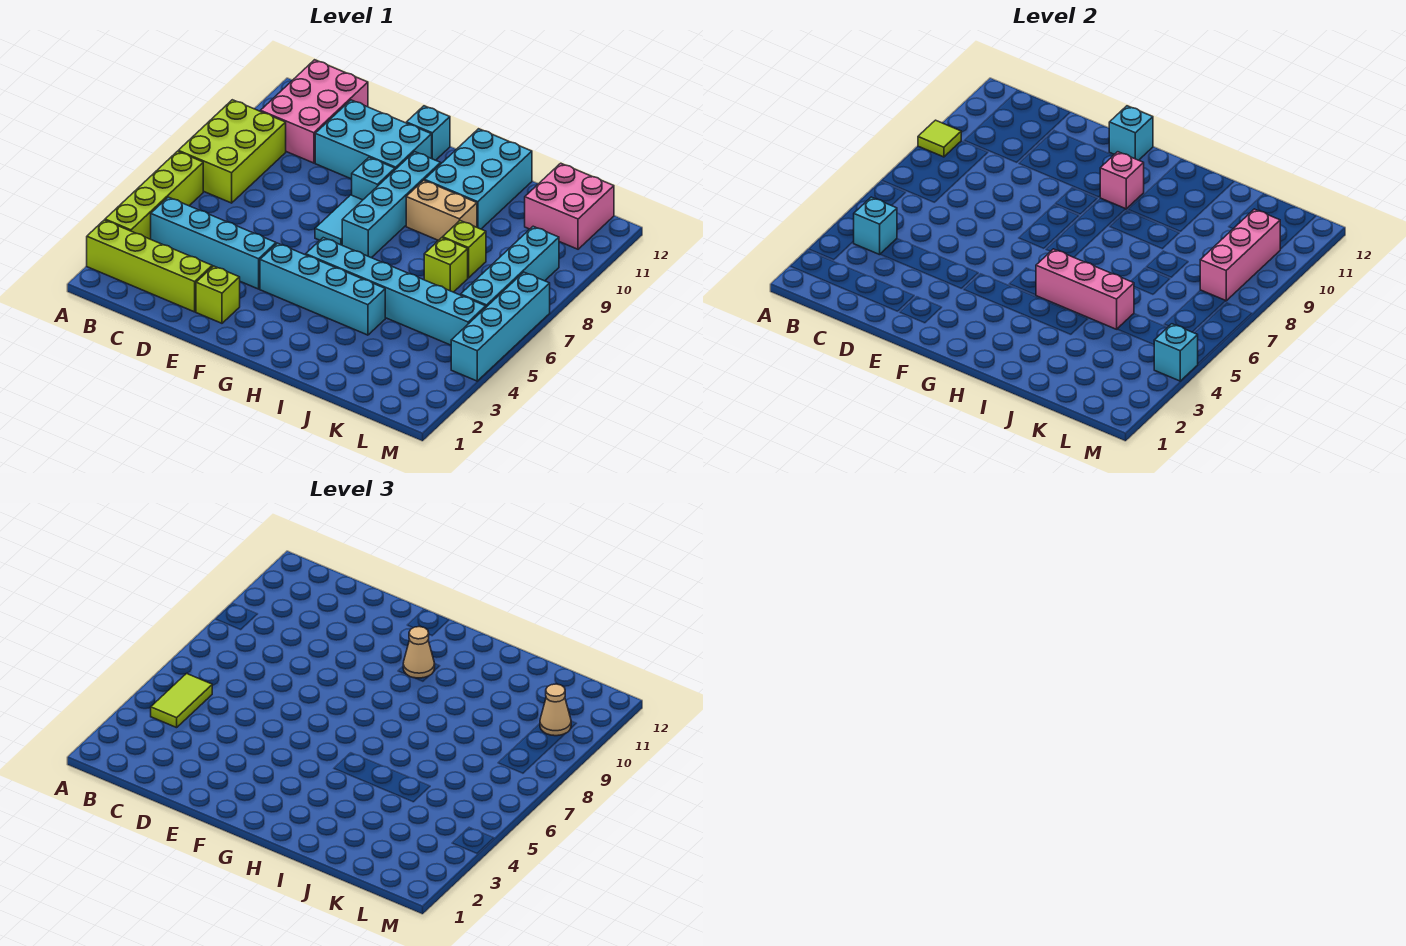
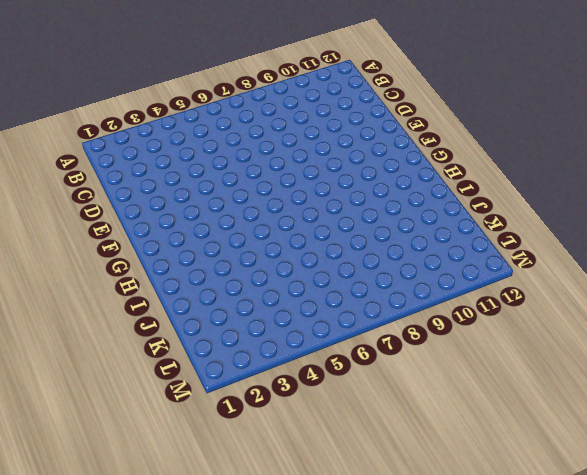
none -> lime brick A2:D2 level 1
none -> lime brick A3:A6 level 1
none -> lime brick A7:B9 level 1
none -> cyan brick B4:E4 level 1

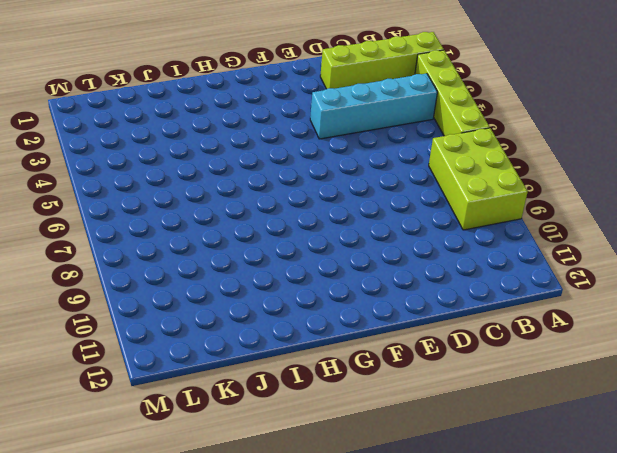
none -> pink brick B10:C12 level 1
none -> cyan brick D10:F11 level 1
none -> lime brick E2 level 1
none -> cyan brick F4:I4 level 1

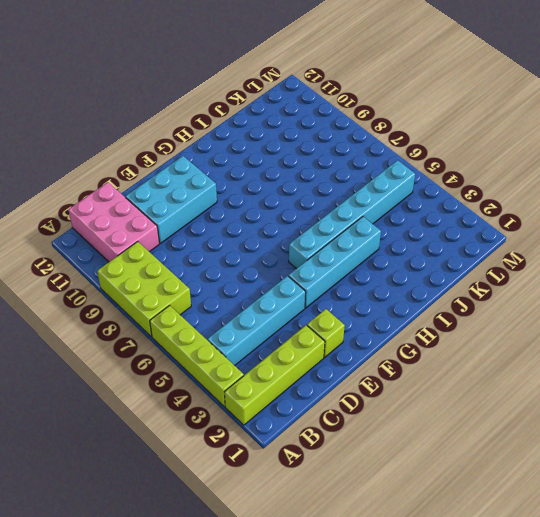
none -> cyan tile F7:F8 level 1
none -> cyan brick F9 level 1
none -> cyan brick F12 level 1
none -> cyan brick G7:G10 level 1

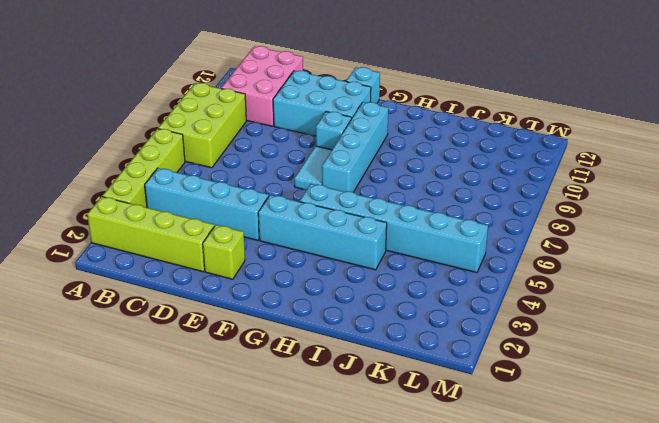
none -> tan brick H9:I9 level 1
none -> cyan brick H10:I12 level 1
none -> lime brick J7 level 1
none -> lime brick J8 level 1

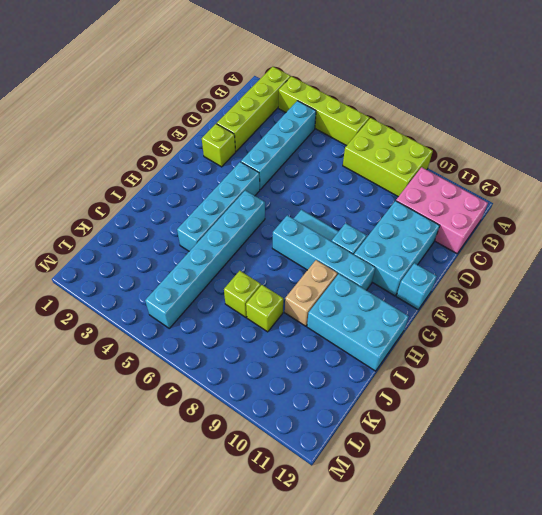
none -> pink brick K11:L12 level 1
none -> cyan brick L6:L9 level 1
none -> cyan brick M4:M7 level 1
none -> lime tile A9 level 2

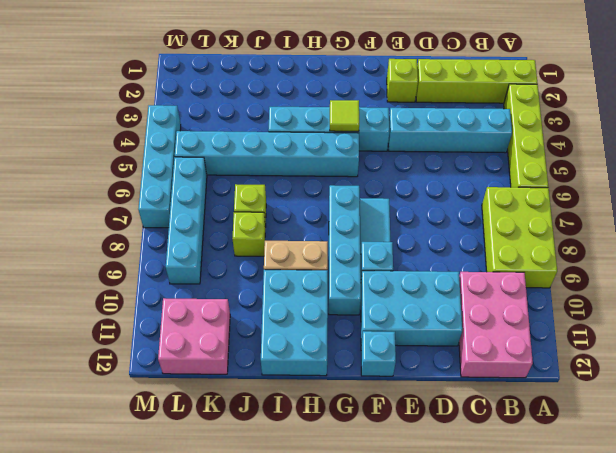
lime tile G4 level 2 -> lime tile A9 level 2
none -> cyan brick B4 level 2
none -> cyan brick F12 level 2
none -> pink brick G10 level 2
none -> pink brick H5:J5 level 2

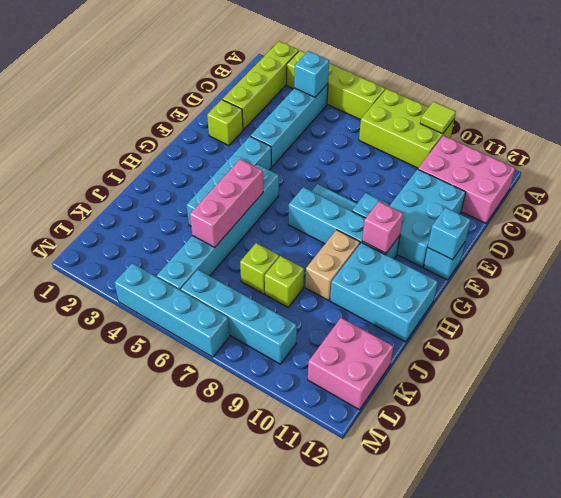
none -> pink brick L8:L10 level 2
none -> cyan brick M4 level 2
none -> lime tile B4:B5 level 3
none -> tan cone G10 level 3

